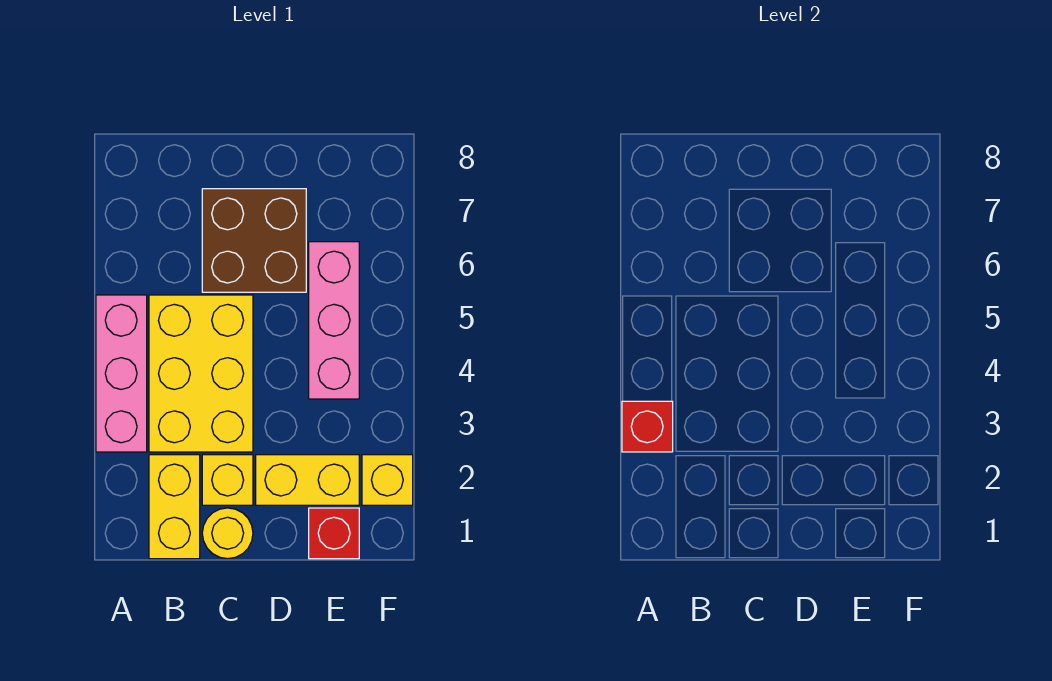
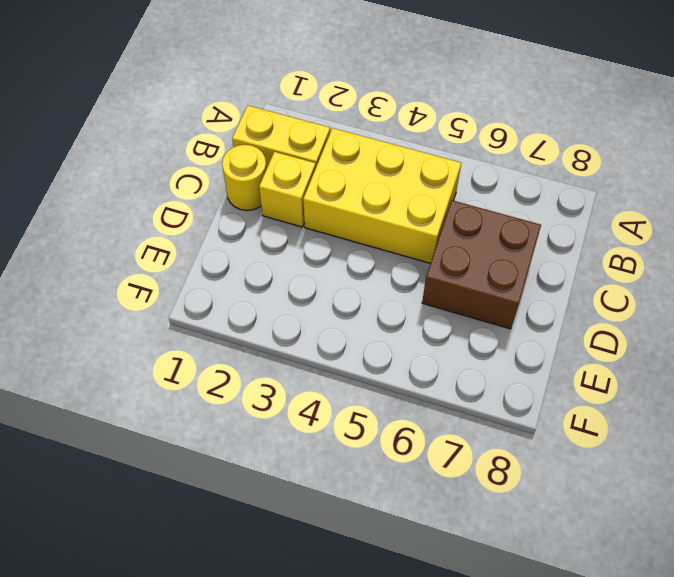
none -> pink brick A3:A5 level 1
none -> yellow brick D2:E2 level 1

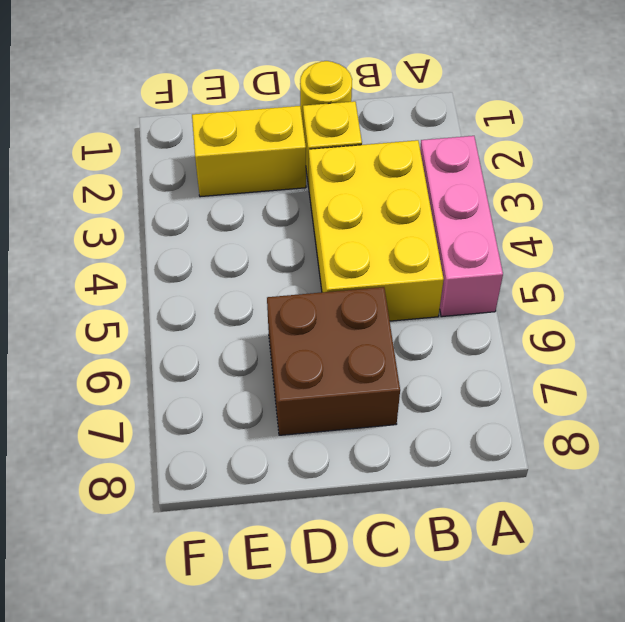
none -> yellow brick B1:B2 level 1
none -> red brick E1 level 1

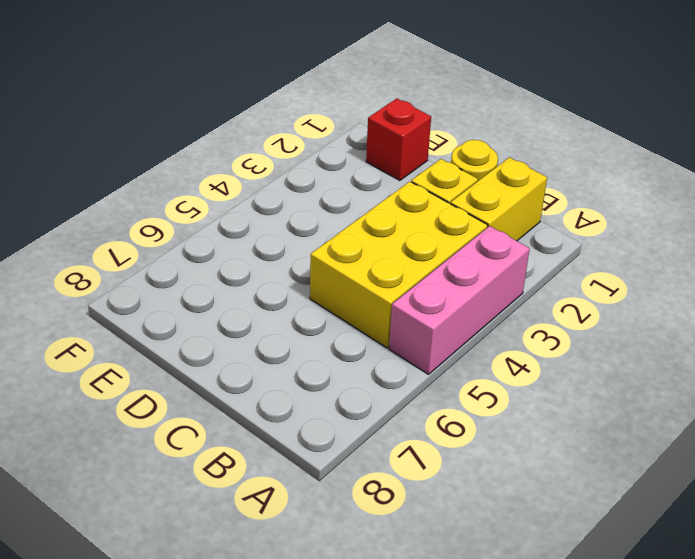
none -> brown brick C6:D7 level 1
none -> yellow brick D2:E2 level 1

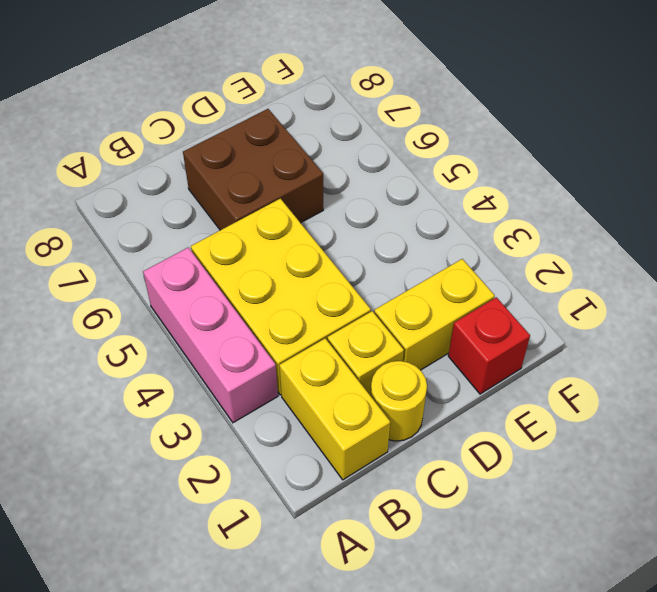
none -> pink brick E4:E6 level 1
none -> yellow brick F2 level 1

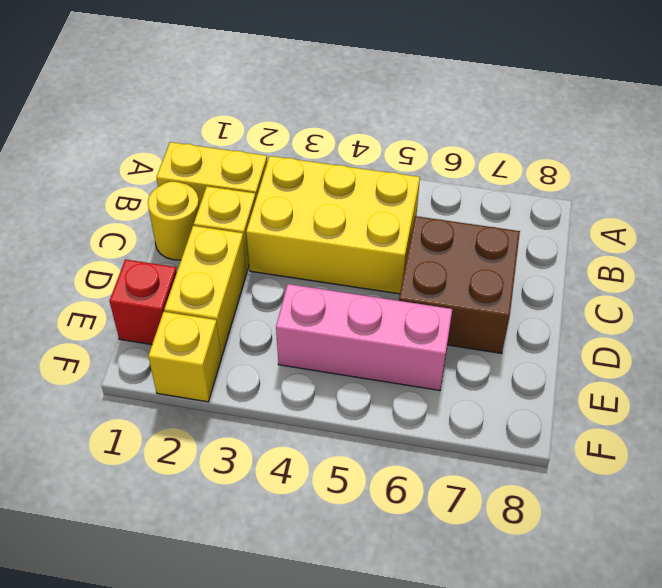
none -> pink brick A3:A5 level 1
none -> red brick A3 level 2

